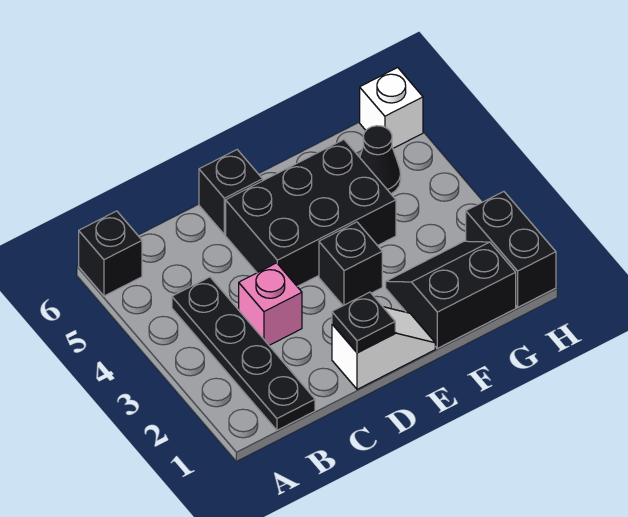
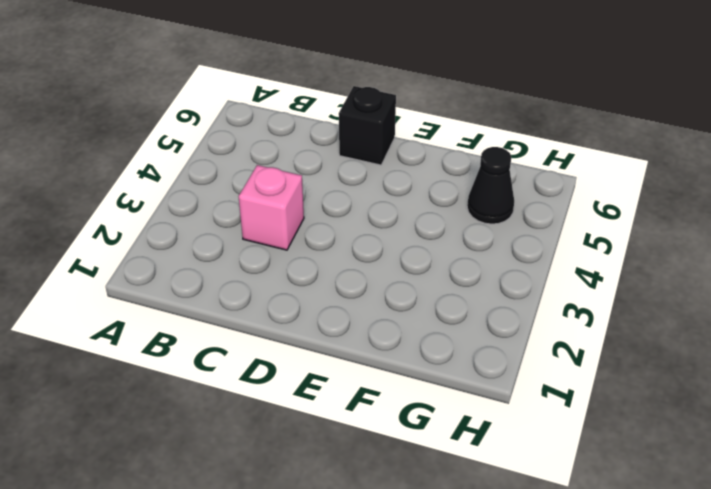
none -> black brick A6 level 1
none -> black plate B1:B4 level 1
none -> white slope D1:E1 level 1 top D

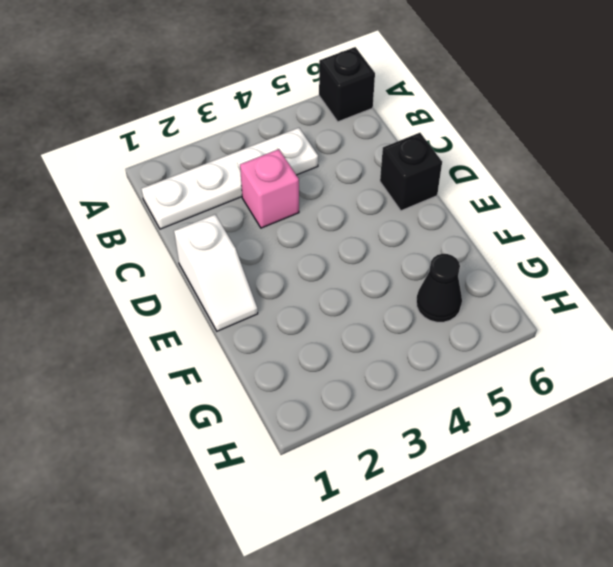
white plate B1:B4 level 1 -> black plate B1:B4 level 1
none -> black brick D4:F5 level 1
none -> black brick E3 level 1
none -> black slope F1:G2 level 1 top 1

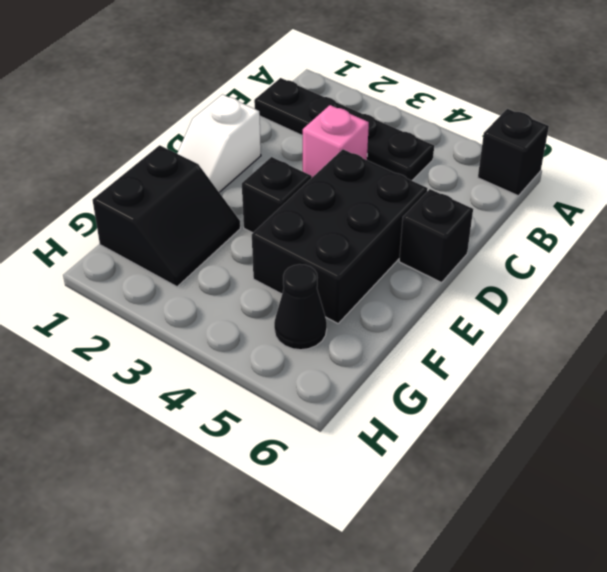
none -> black brick H1:H2 level 1
none -> white brick H6 level 1
none -> black plate D1 level 2

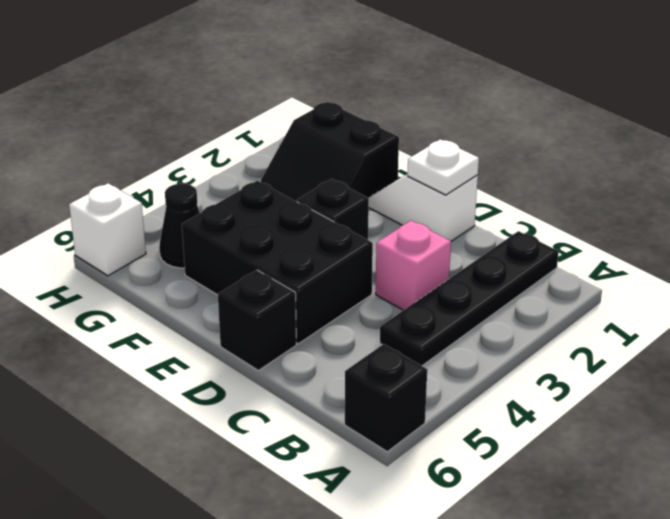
white plate D1 level 2 -> black plate D1 level 2
none -> black brick H1:H2 level 1

